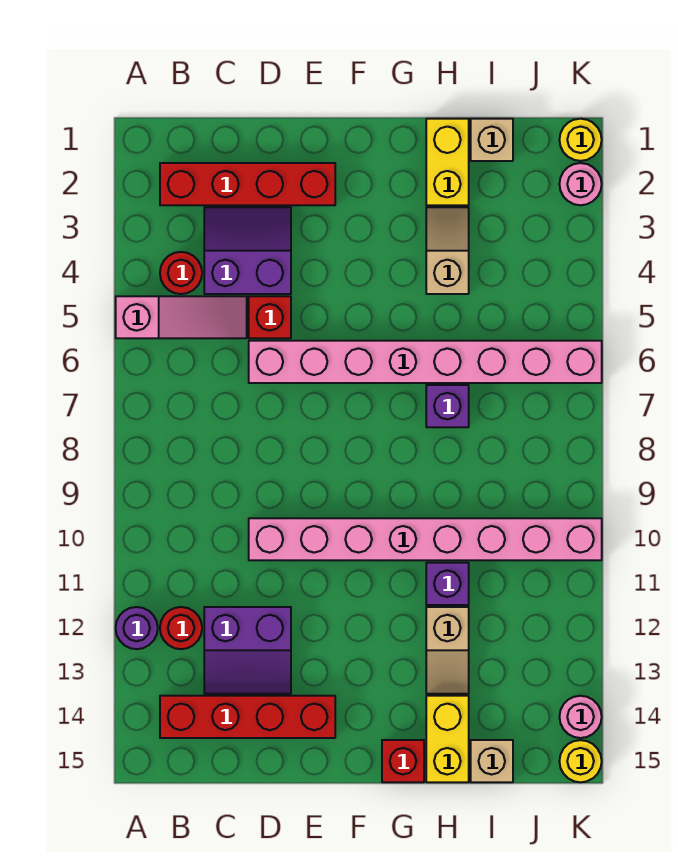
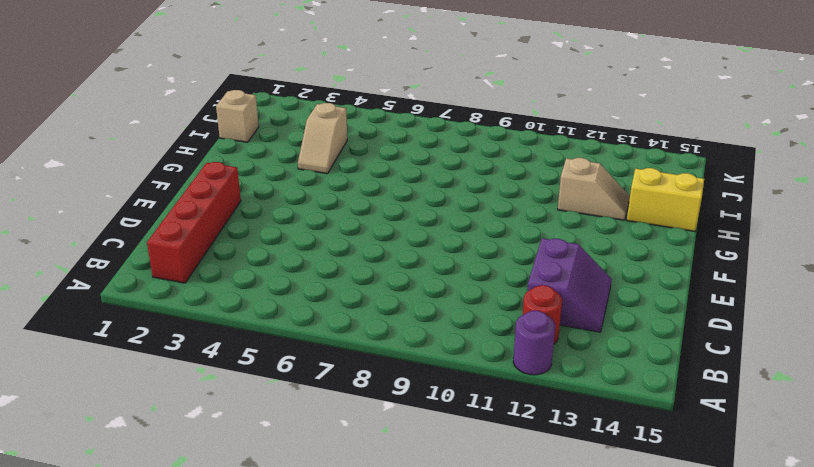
tan slope H4:I4 level 1 top I -> tan slope H3:H4 level 1 top 4
none -> pink slope A5:C5 level 1 top A
none -> red round brick B4 level 1
none -> red brick B14:E14 level 1

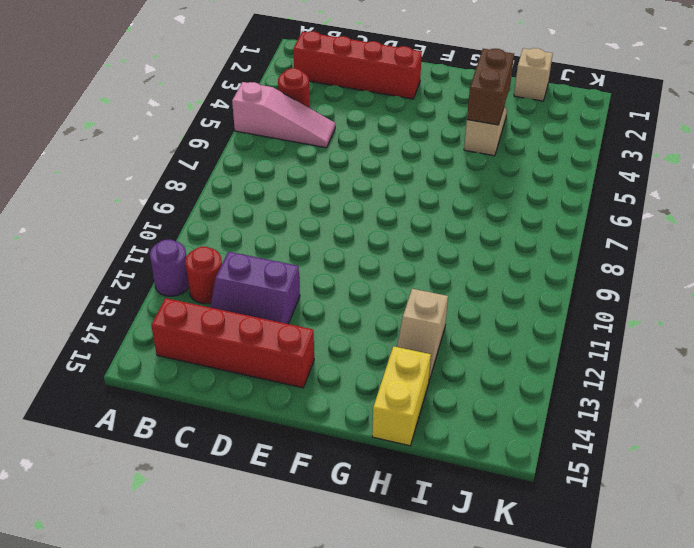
brown brick H3:H4 level 2 -> none
none -> purple slope C3:D4 level 1 top 4
none -> red brick D5 level 1
none -> pink brick D6:K6 level 1

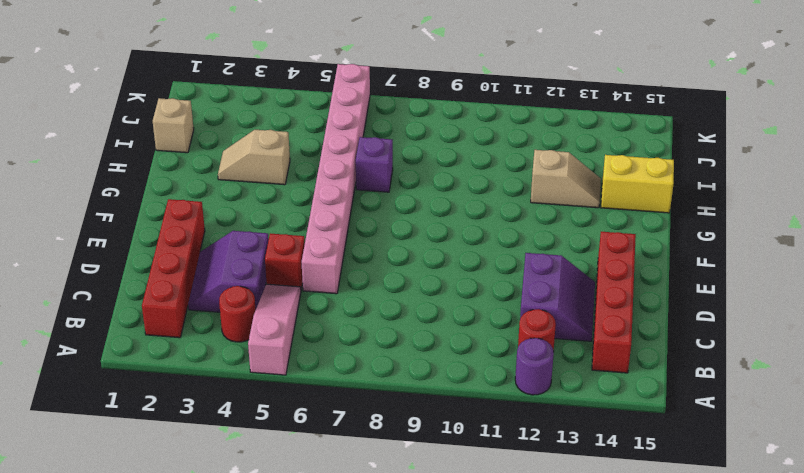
none -> pink brick D10:K10 level 1
none -> red brick G15 level 1
none -> yellow brick H1:H2 level 1

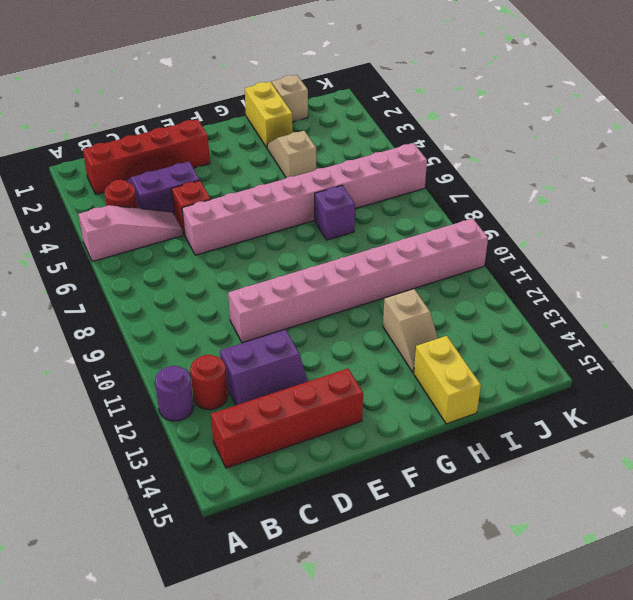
none -> red brick G15 level 1
none -> purple brick H11 level 1
none -> tan brick I15 level 1

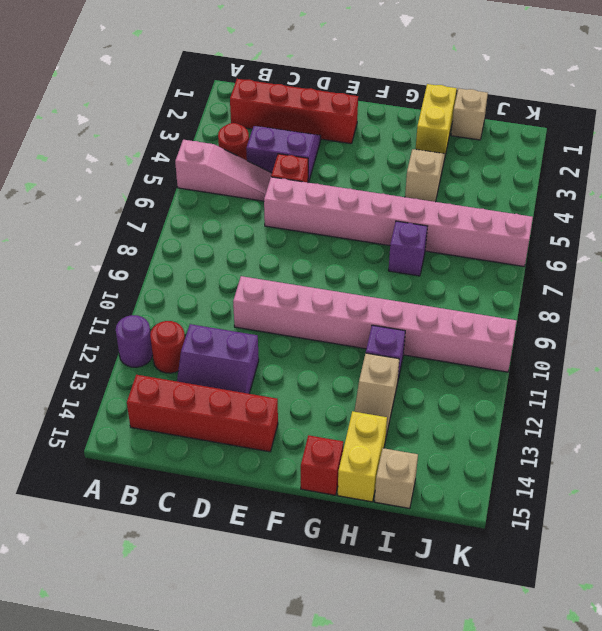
none -> yellow round brick K1 level 1
none -> pink round brick K2 level 1
none -> pink round brick K14 level 1

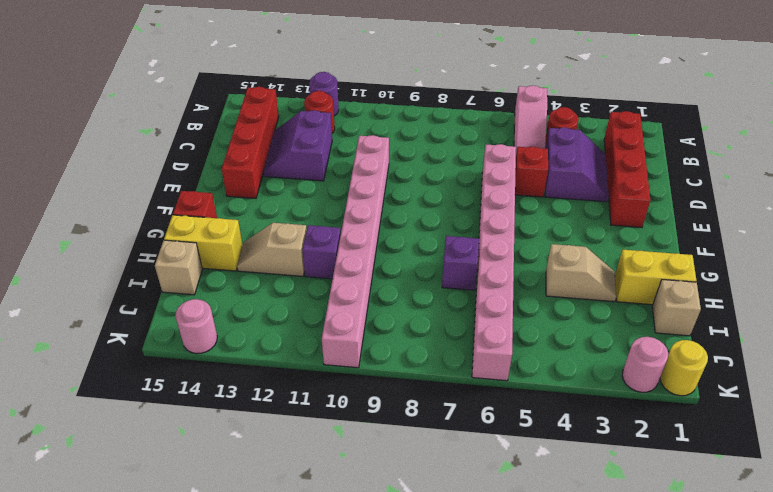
none -> yellow round brick K15 level 1

